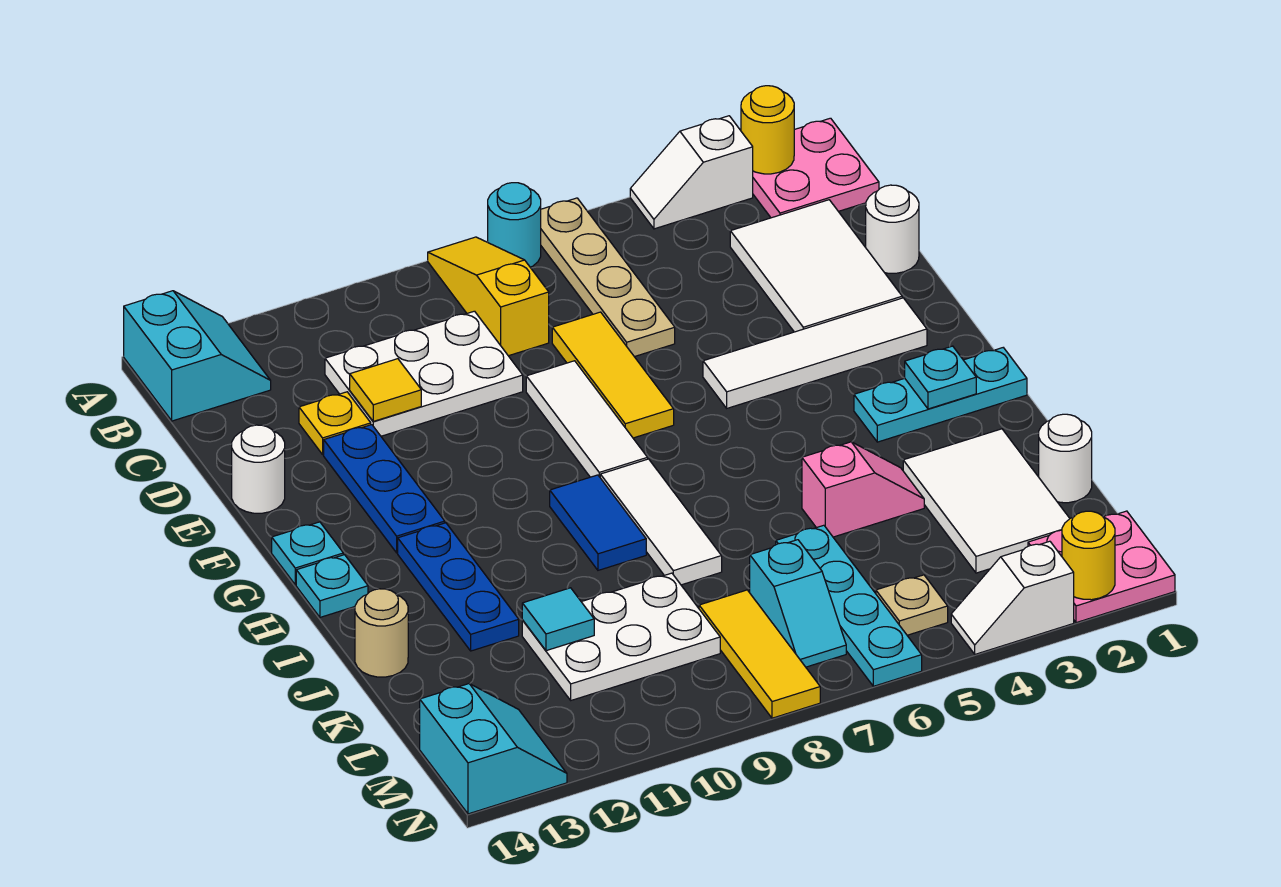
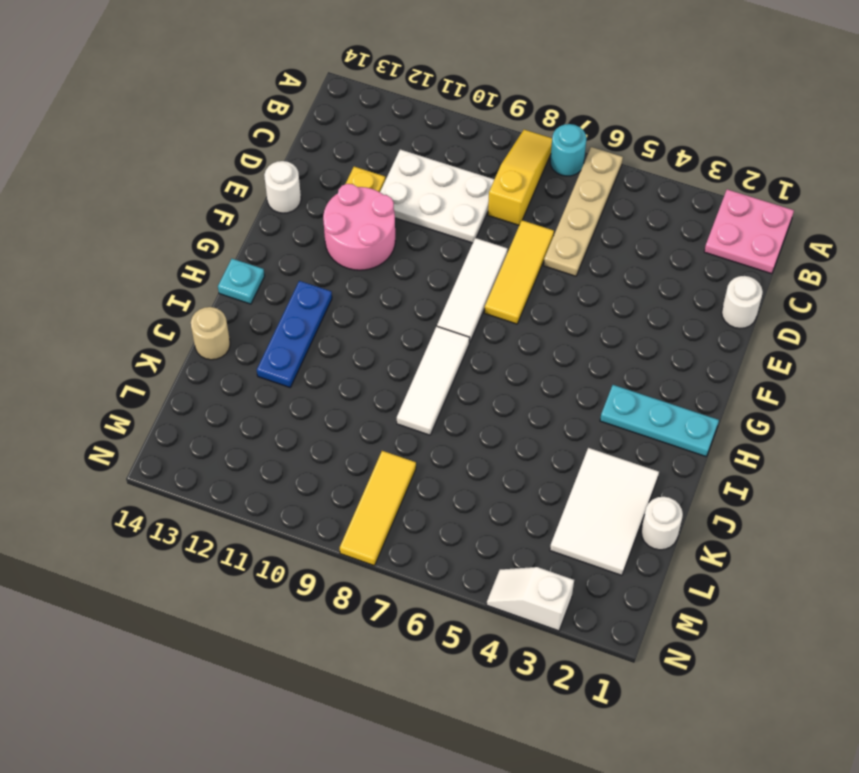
pink round brick E11:F12 level 1 -> blue plate E12:G12 level 1
none -> white slope A3:A4 level 1 top 3
none -> cyan slope A13:B14 level 1 top 14
none -> white tile C2:E3 level 1
none -> white tile F2:F5 level 1

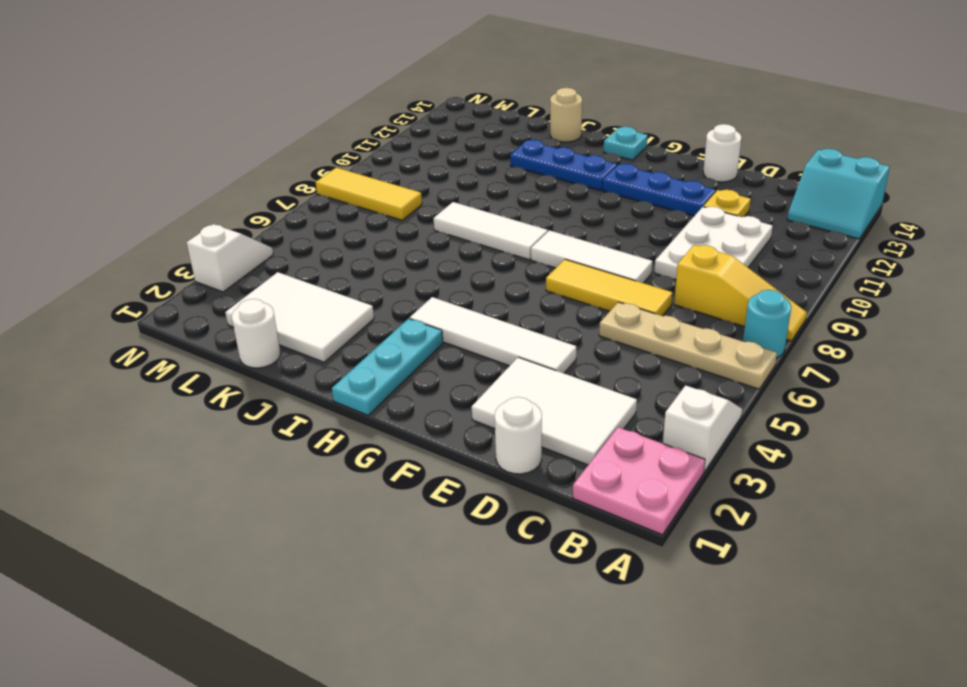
white tile E4:H4 level 1 -> white tile F2:F5 level 1
none -> cyan plate G14 level 1
none -> blue tile H9:I9 level 1
none -> pink slope J4:J5 level 1 top 5
none -> cyan plate K6:N6 level 1

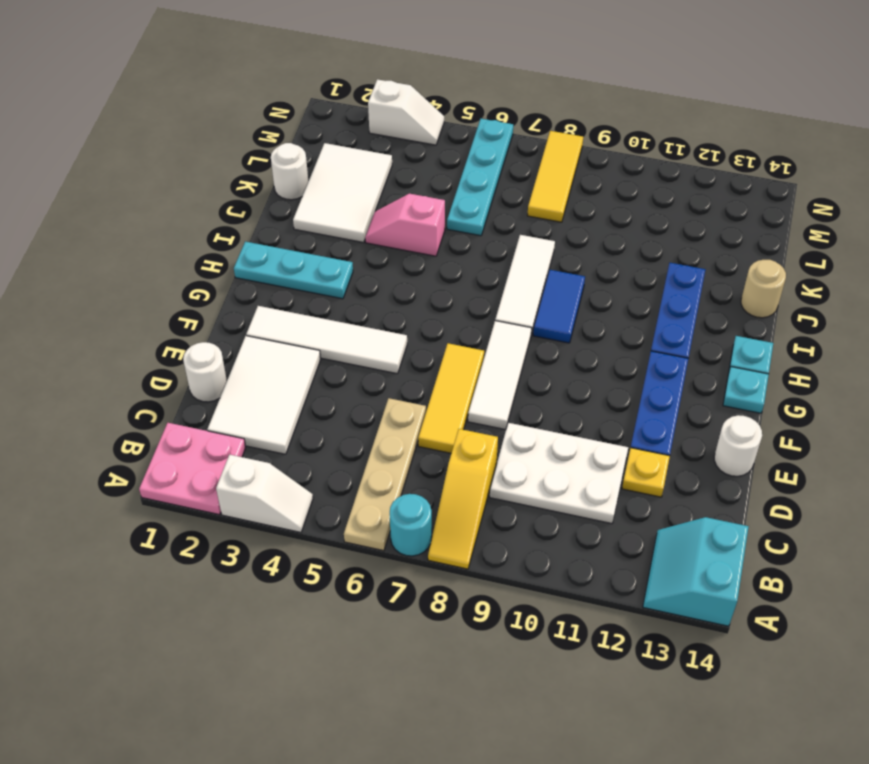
none -> white plate K9:L11 level 1
none -> cyan slope L7:M7 level 1 top L
none -> pink plate M1:N2 level 1
none -> tan plate M5 level 1

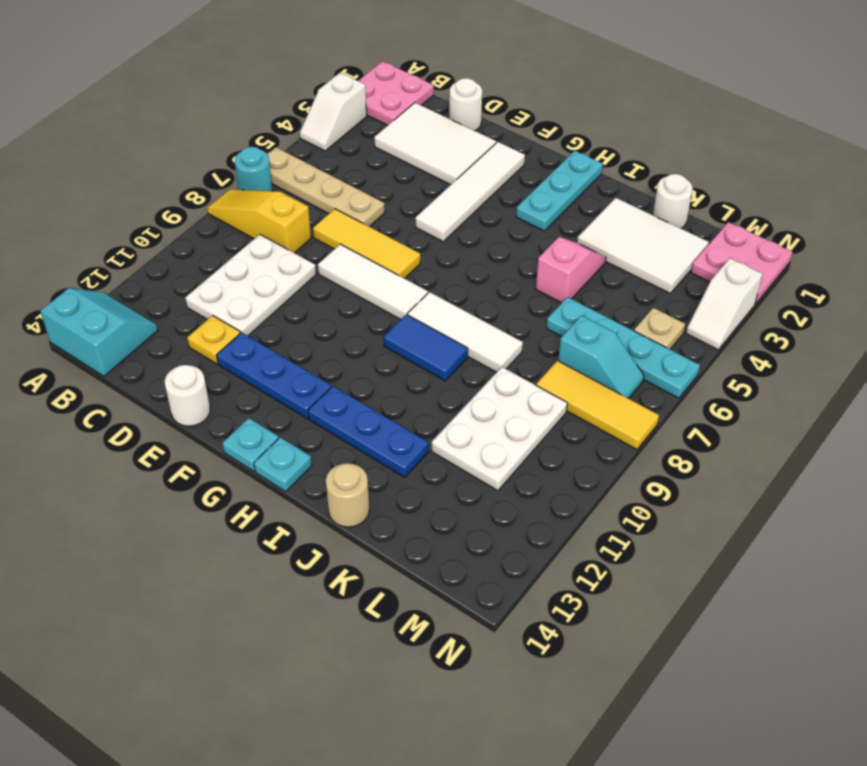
none -> cyan slope M13:N14 level 1 top 14
none -> yellow round brick A2 level 2
none -> yellow tile D11 level 2
none -> cyan plate H2 level 2

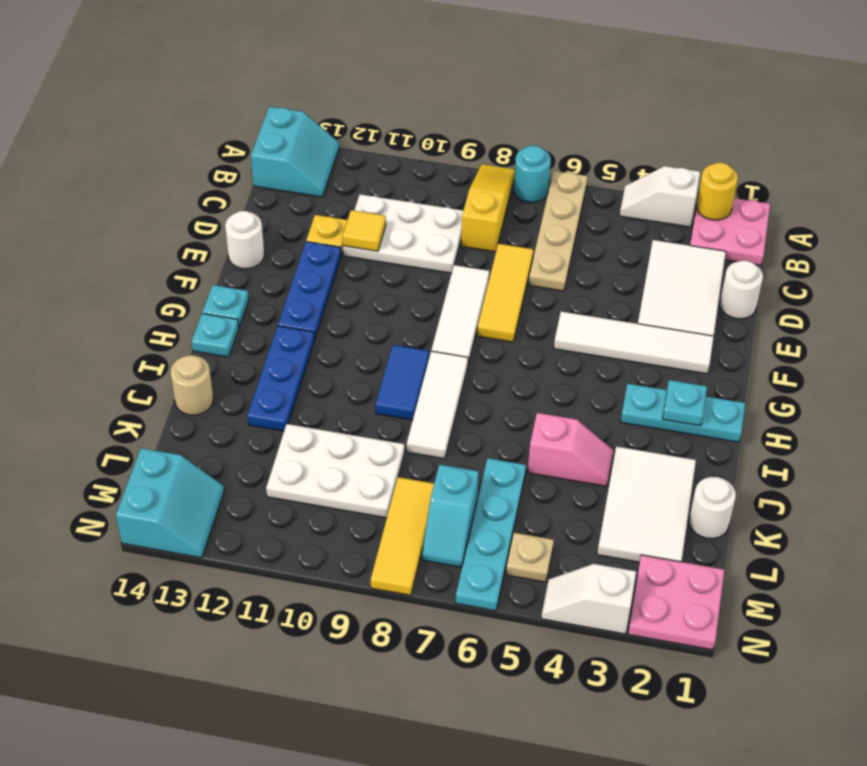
none -> cyan tile K11 level 2
none -> yellow round brick N2 level 2

